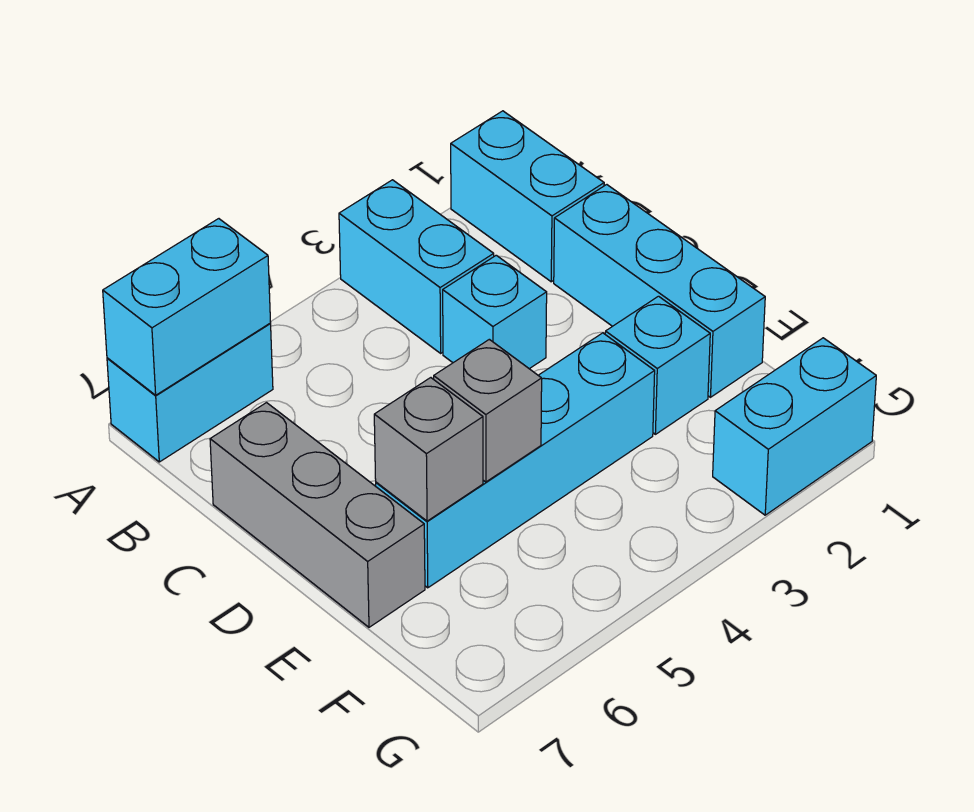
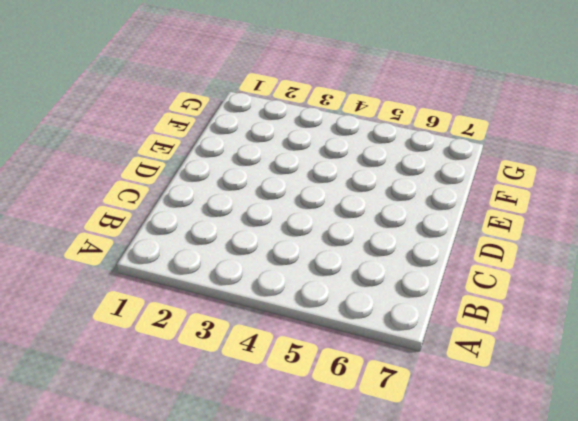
none -> cyan brick A1:B1 level 1
none -> cyan brick A3:B3 level 1
none -> cyan brick A6:A7 level 1

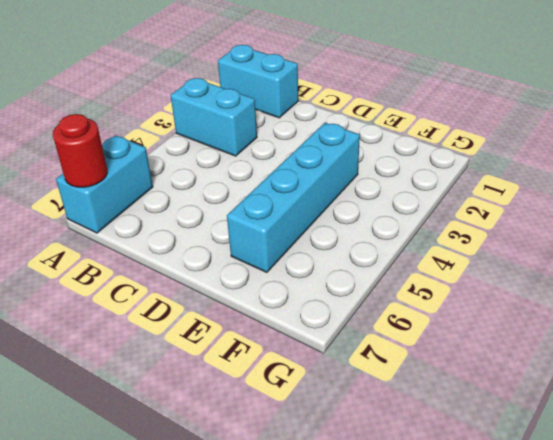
red round brick A7 level 2 -> cyan brick A6:A7 level 2
none -> cyan brick C1:E1 level 1
none -> cyan brick C3 level 1
none -> grey brick C7:E7 level 1

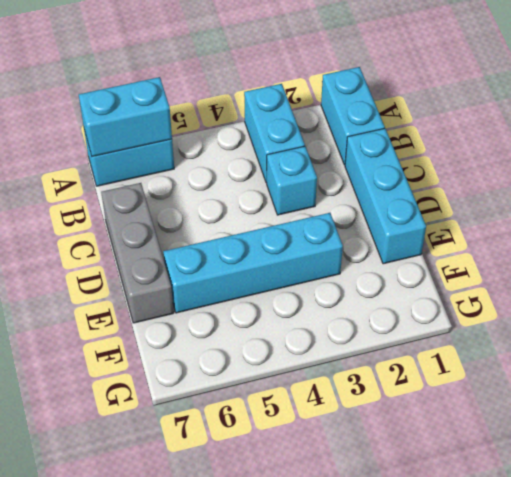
none -> cyan brick E2 level 1
none -> cyan brick G1:G2 level 1
none -> grey brick E5 level 2

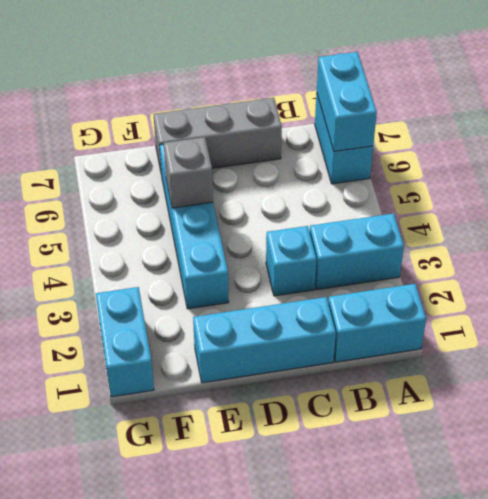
none -> cyan brick E2 level 1
none -> grey brick E6 level 2

